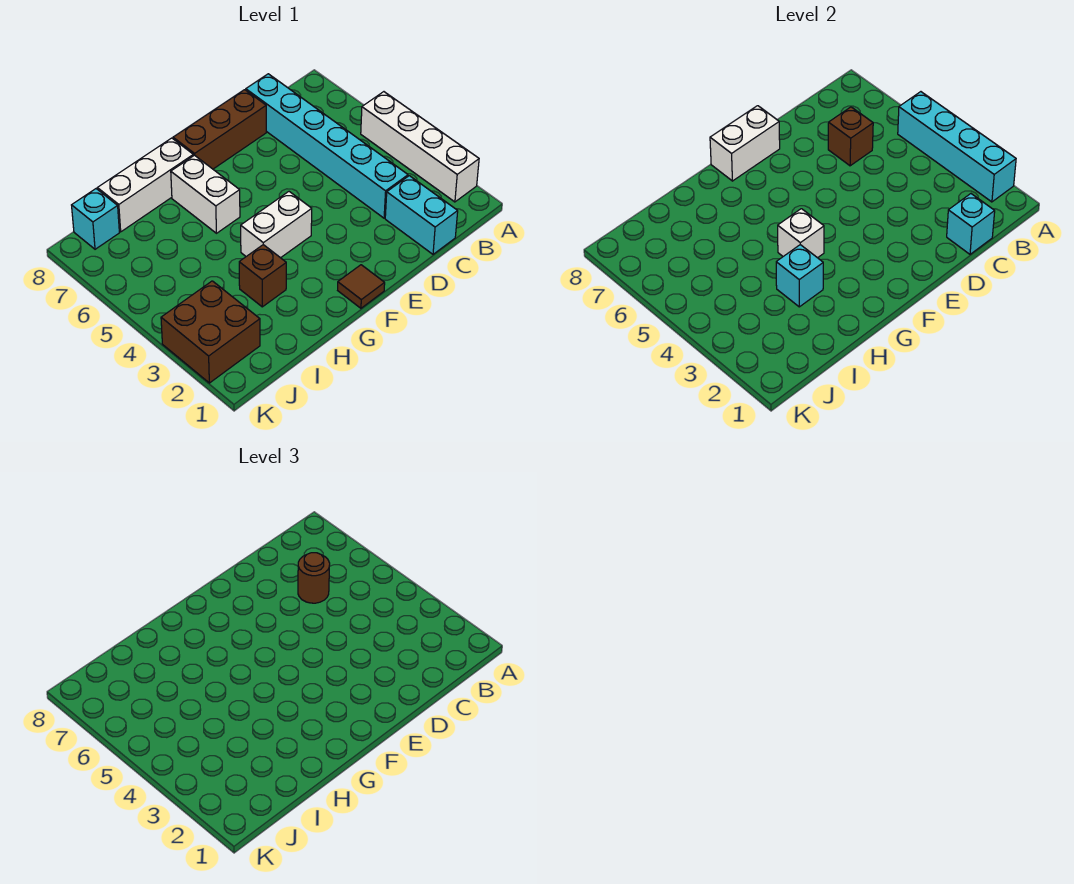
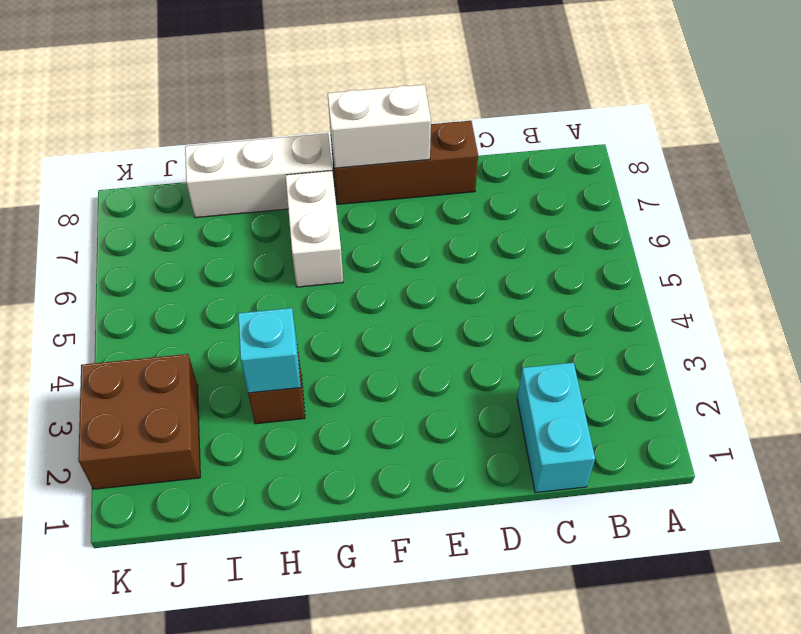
none -> white brick A2:A5 level 1
none -> cyan brick C3:C8 level 1
none -> brown tile F1 level 1

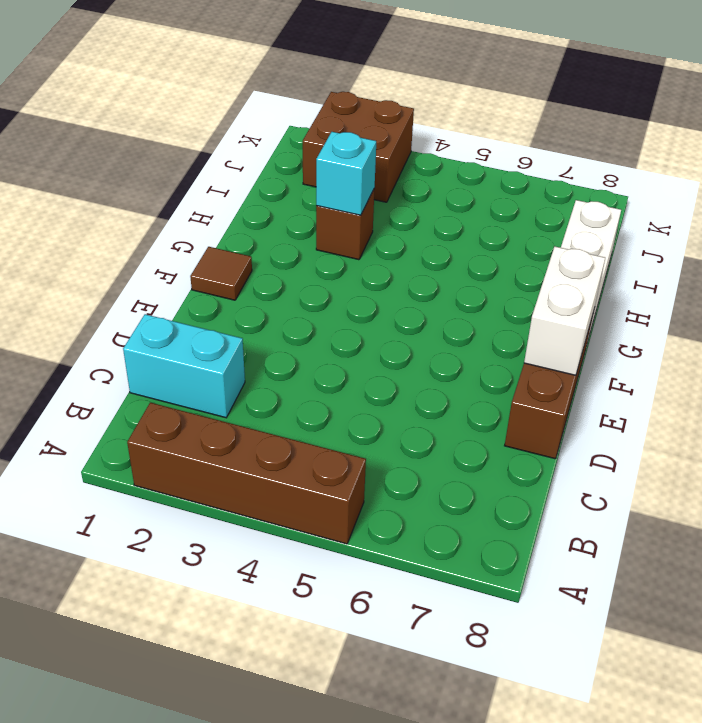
brown brick A2:A5 level 1 -> white brick A2:A5 level 1
none -> cyan brick C3:C8 level 1
none -> white brick F4:G4 level 1
none -> white brick G6:G7 level 1

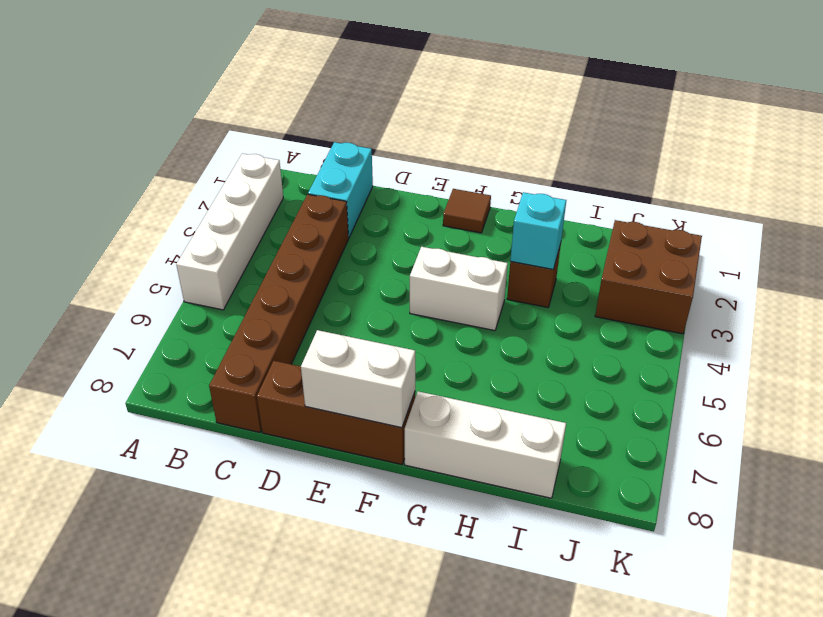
brown brick C3:C8 level 1 -> cyan brick C3:C8 level 1
none -> white brick G6:G7 level 1
none -> cyan brick J8 level 1
none -> cyan brick A2:A5 level 2

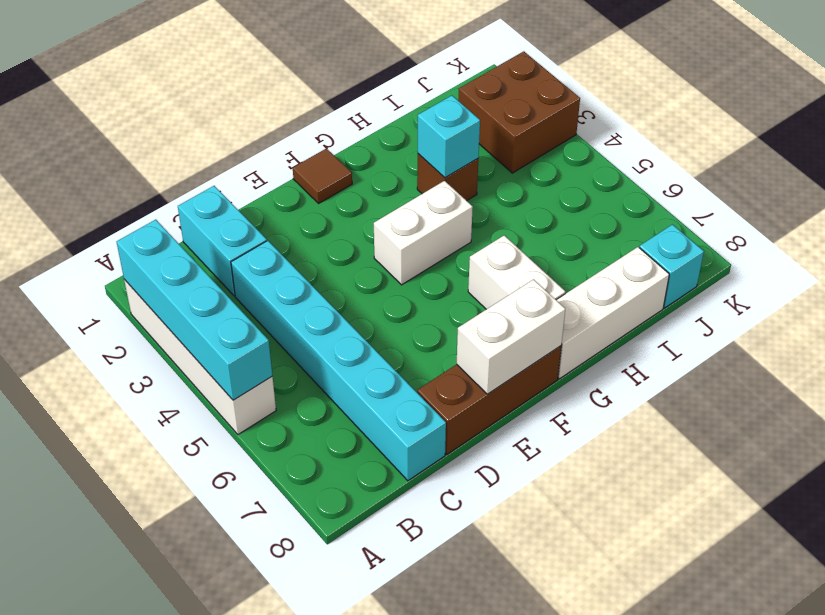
none -> cyan brick C1 level 2
none -> brown brick C6 level 2
none -> white brick G4 level 2

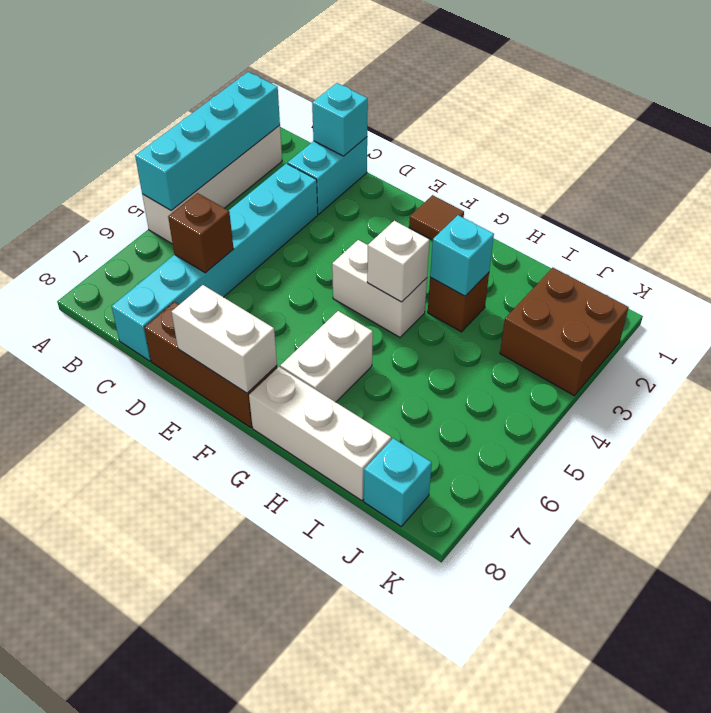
none -> brown round brick C6 level 3

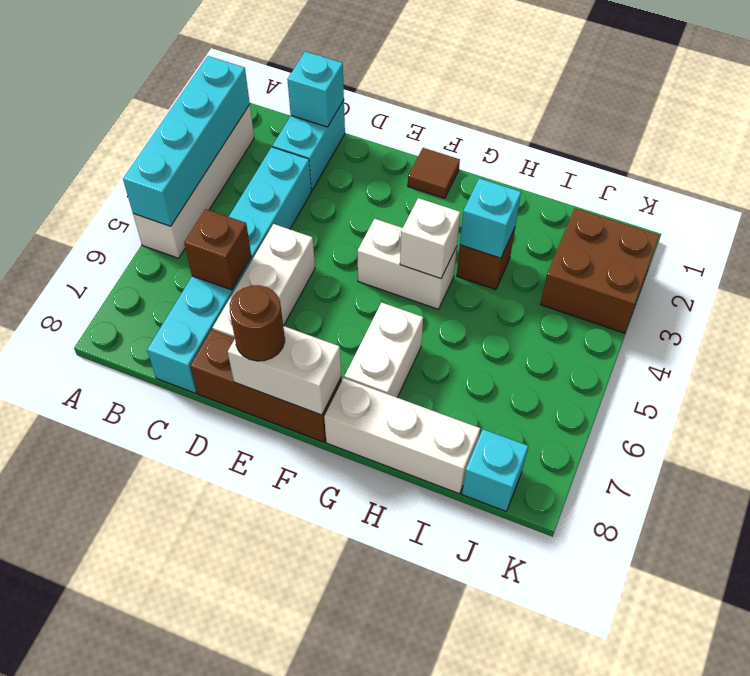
white brick D5:D7 level 1 -> none
brown round brick E8 level 3 -> brown round brick C6 level 3

